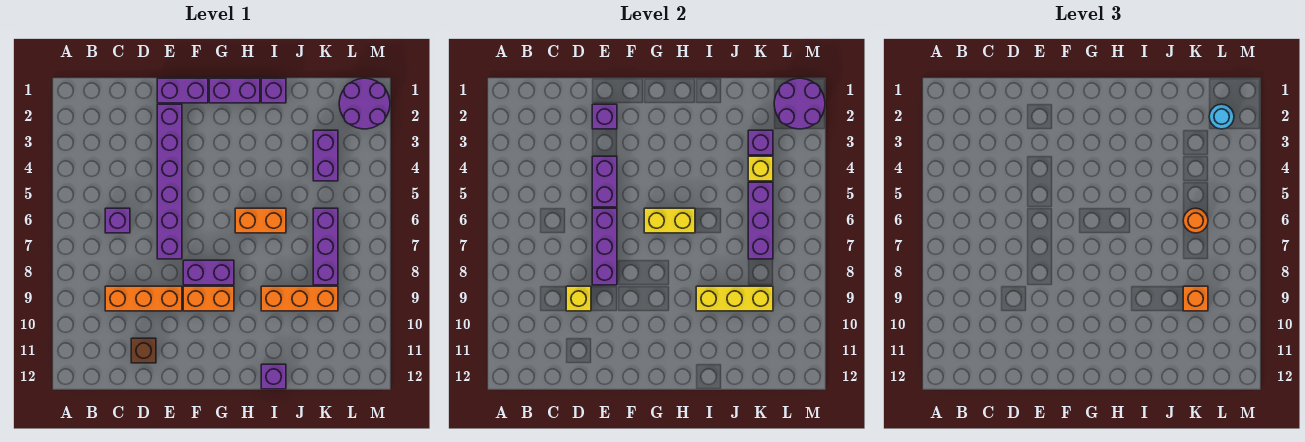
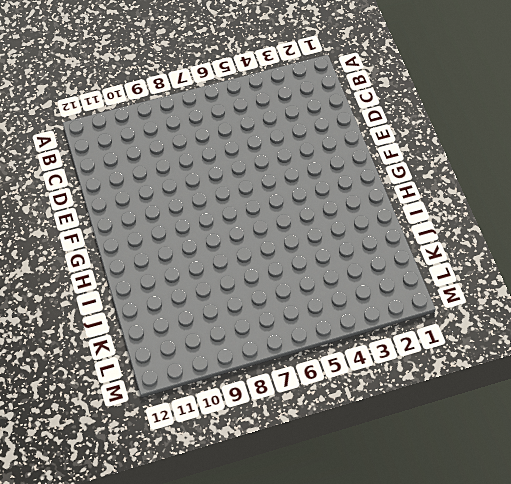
none -> purple brick C6 level 1
none -> orange brick C9:E9 level 1
none -> brown brick D11 level 1

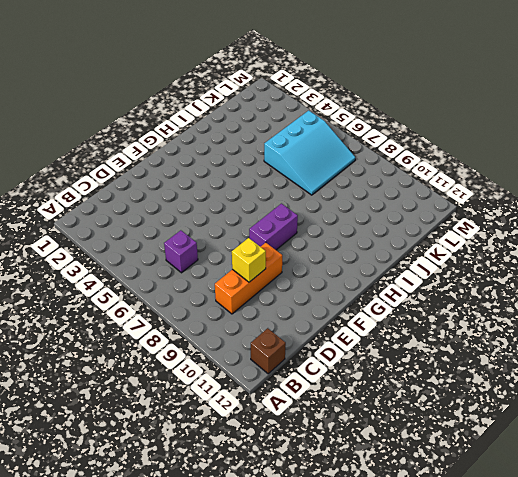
brown brick B12 level 1 -> brown brick D11 level 1
cyan slope J5:L7 level 1 top 5 -> purple brick K6:K8 level 1
none -> purple brick E1:F1 level 1
none -> purple brick E2:E7 level 1
none -> orange brick F9:G9 level 1

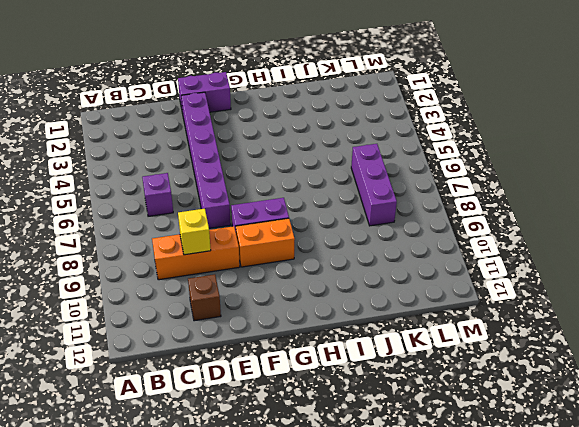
none -> purple brick G1:H1 level 1
none -> orange brick H6:I6 level 1
none -> purple brick I1 level 1

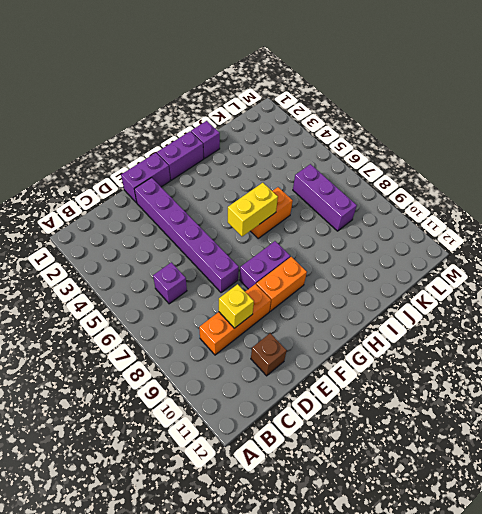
none -> orange brick I9:K9 level 1
none -> purple brick I12 level 1
none -> purple brick K3:K4 level 1

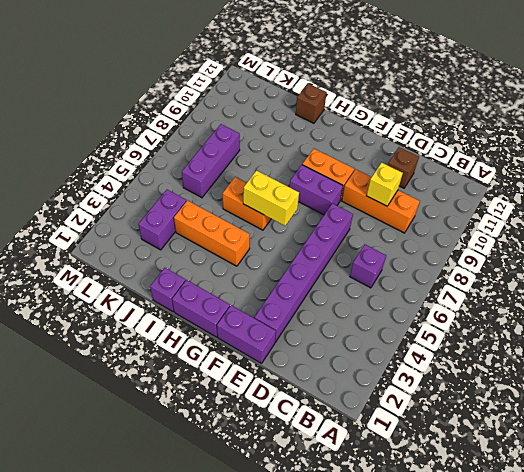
orange brick H4:J4 level 1 -> orange brick I9:K9 level 1
brown brick I12 level 1 -> purple brick I12 level 1
none -> purple round brick L1:M2 level 1
none -> purple brick E2 level 2
none -> purple brick E4:E5 level 2

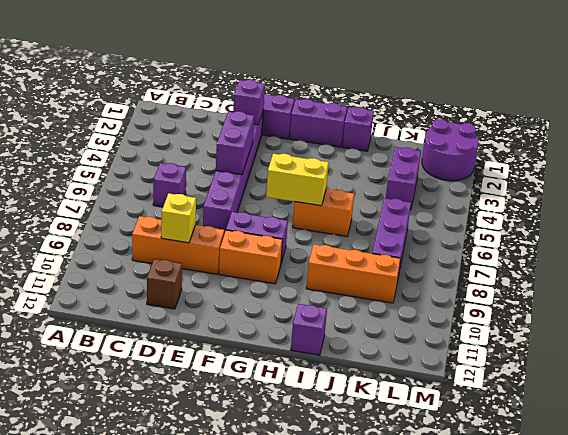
none -> purple brick E6:E8 level 2
none -> yellow brick I9:K9 level 2
none -> purple brick K3 level 2

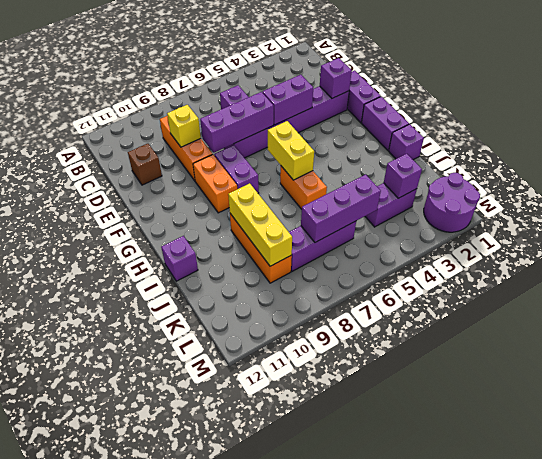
none -> yellow brick K4 level 2
none -> purple round brick L1:M2 level 2
none -> orange round brick K6 level 3

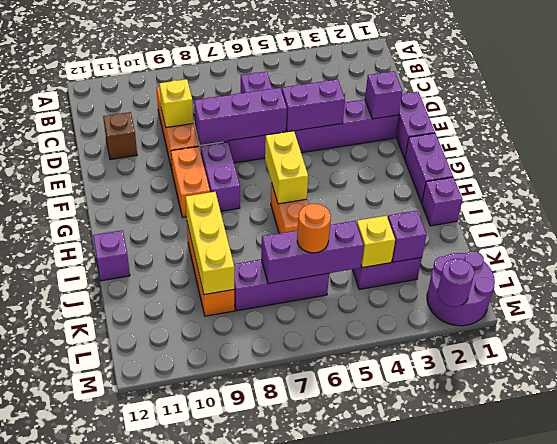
purple round brick M2 level 2 -> purple round brick L1:M2 level 2
none -> orange brick K9 level 3
none -> cyan round brick L2 level 3

